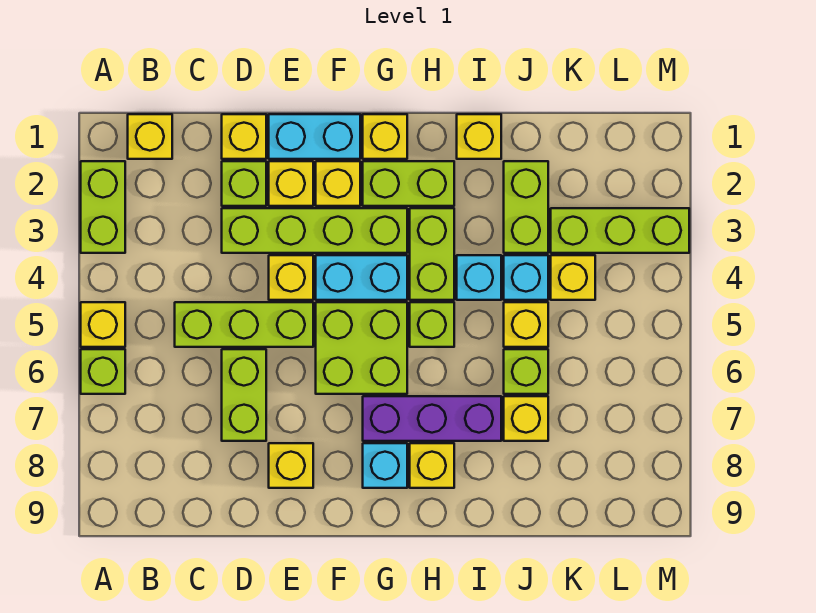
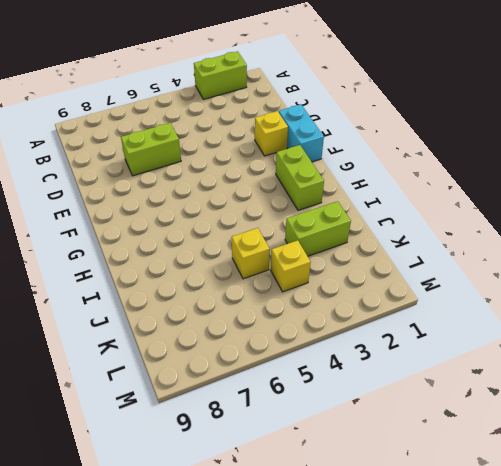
none -> yellow brick A5 level 1
none -> lime brick A6 level 1
none -> yellow brick B1 level 1
none -> lime brick C5:E5 level 1

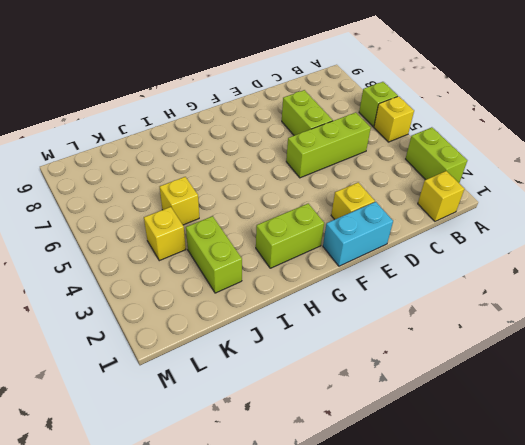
none -> yellow brick D1 level 1
none -> lime brick D2 level 1
none -> lime brick D3:G3 level 1
none -> yellow brick E4 level 1

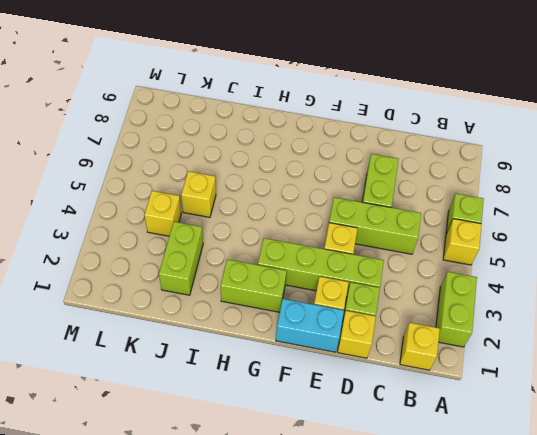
none -> yellow brick E8 level 1
none -> yellow brick F2 level 1
none -> cyan brick F4:G4 level 1
none -> lime brick F5:G6 level 1

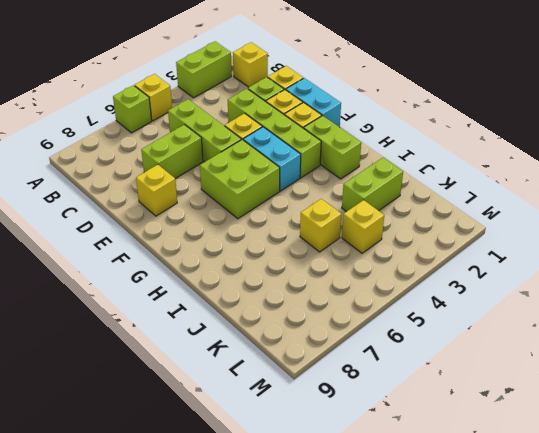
none -> yellow brick G1 level 1
none -> purple brick G7:I7 level 1
none -> cyan brick G8 level 1
none -> lime brick H3:H4 level 1

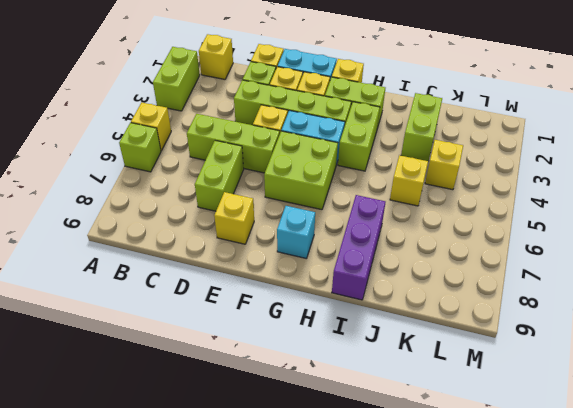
purple brick I7:I9 level 1 -> purple brick G7:I7 level 1
none -> lime brick H5 level 1
none -> yellow brick H8 level 1
none -> yellow brick I1 level 1
none -> cyan brick I4 level 1

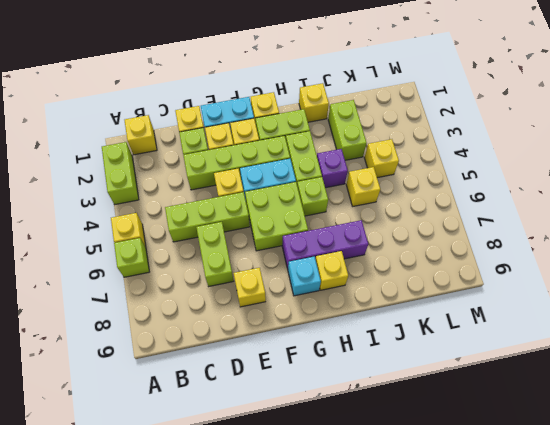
purple brick I4 level 1 -> cyan brick I4 level 1
none -> cyan brick J4 level 1
none -> lime brick J6 level 1
none -> yellow brick J7 level 1
none -> lime brick K3:M3 level 1

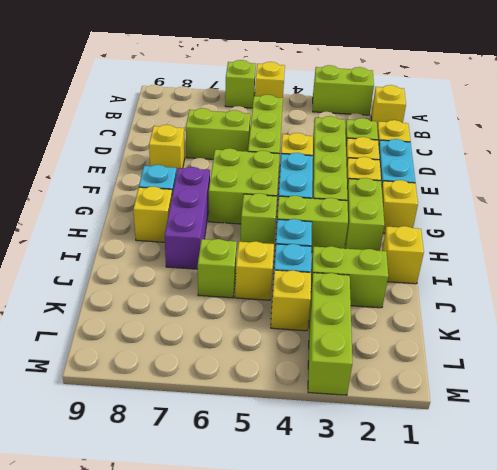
none -> yellow brick J7 level 1

